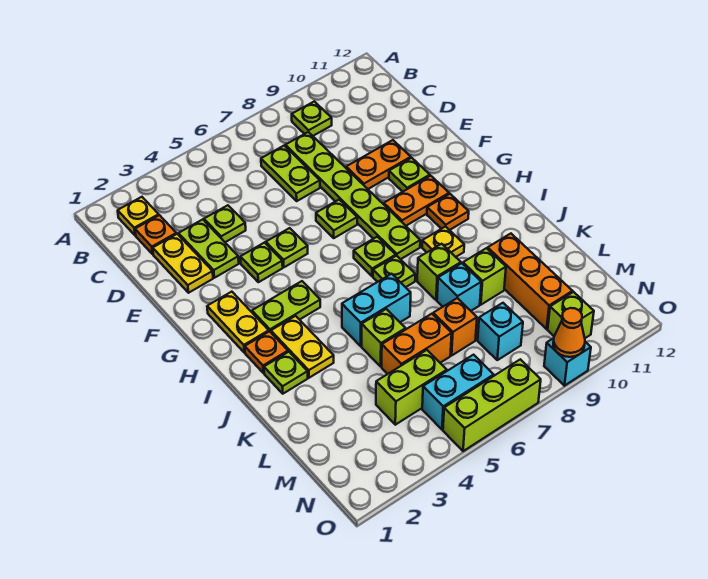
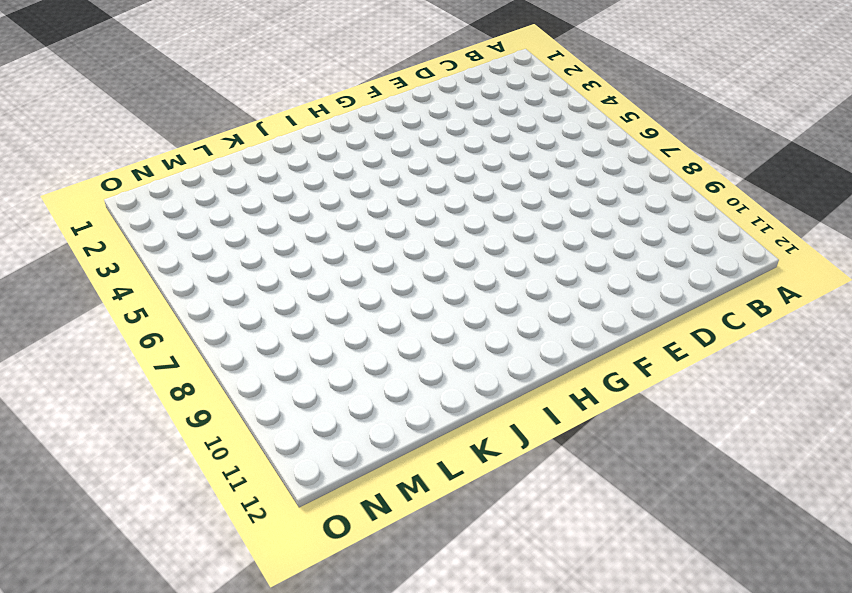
none -> yellow plate B2 level 1
none -> lime plate B9 level 1
none -> orange plate C2 level 1
none -> lime plate C7:D7 level 1

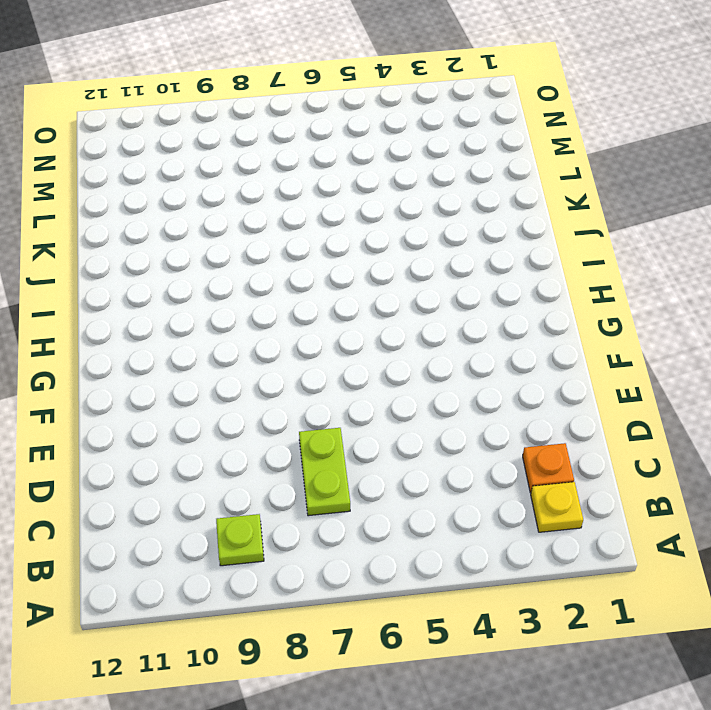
none -> lime plate C8:H8 level 1
none -> yellow plate D2:E2 level 1
none -> lime plate D3:E3 level 1
none -> lime plate D4 level 1

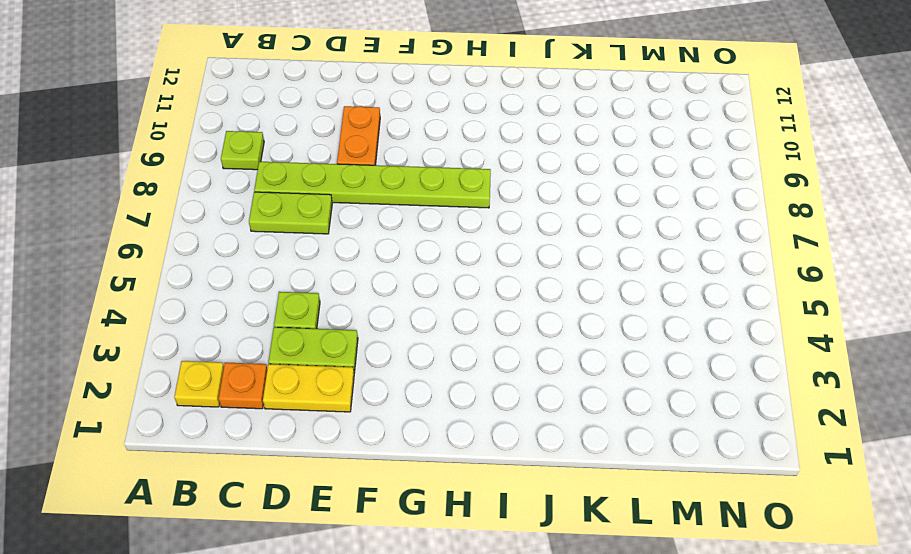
none -> lime plate F4 level 1
none -> lime plate F5 level 1
none -> lime plate F7 level 1
none -> lime plate F10 level 1

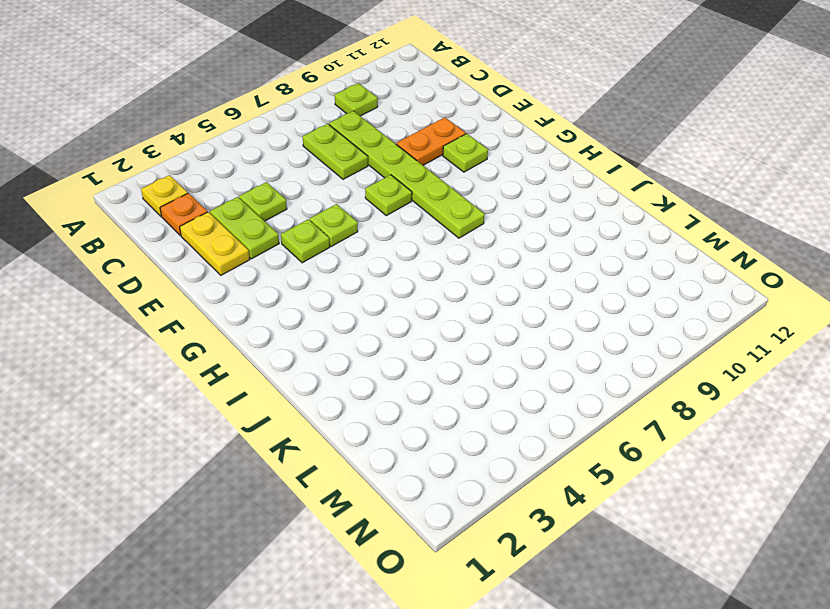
none -> yellow plate G2:H2 level 1
none -> orange plate G9:G10 level 1
none -> lime plate H3:H4 level 1
none -> lime plate H7 level 1

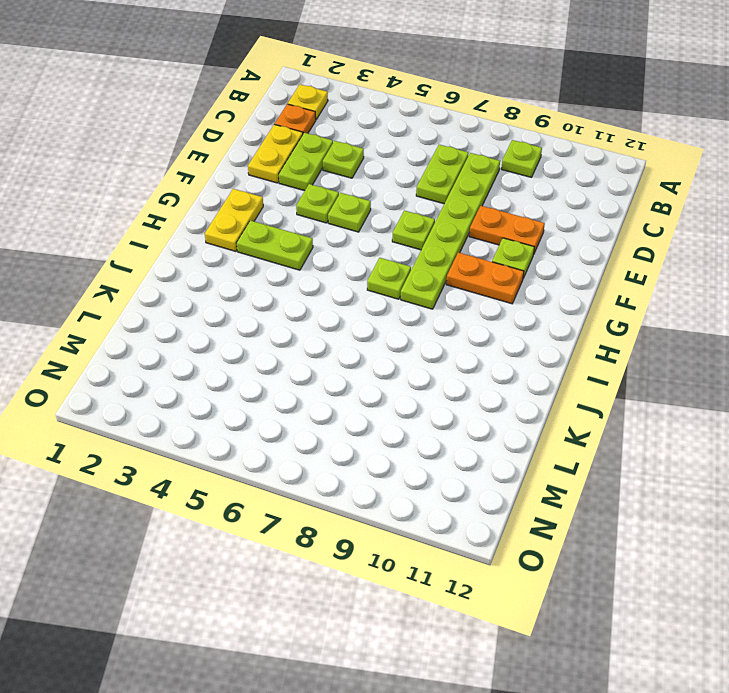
none -> orange plate H10 level 1
none -> orange plate I2 level 1
none -> yellow plate I3:J3 level 1
none -> lime plate I7 level 1

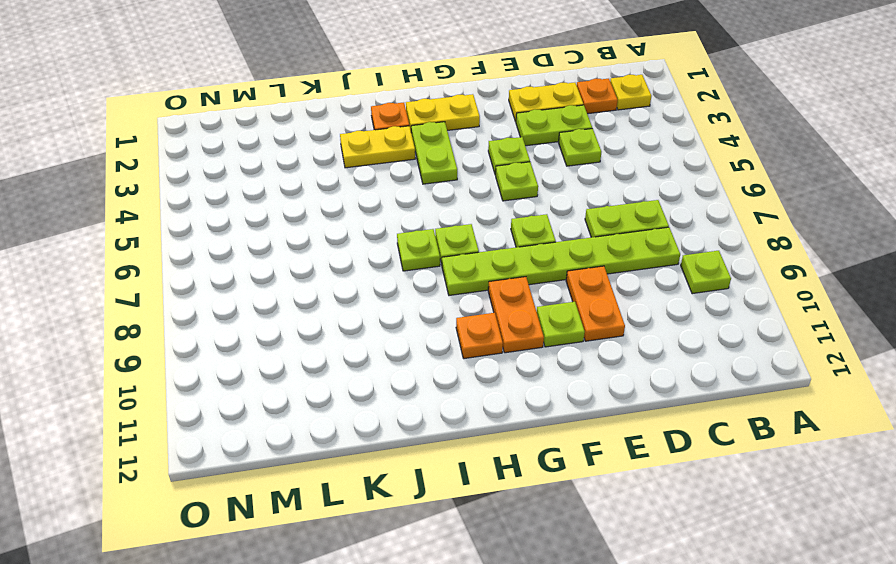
none -> yellow plate I9 level 1
none -> lime plate J2 level 1
none -> cyan brick J5:J6 level 1
none -> lime brick J8 level 1

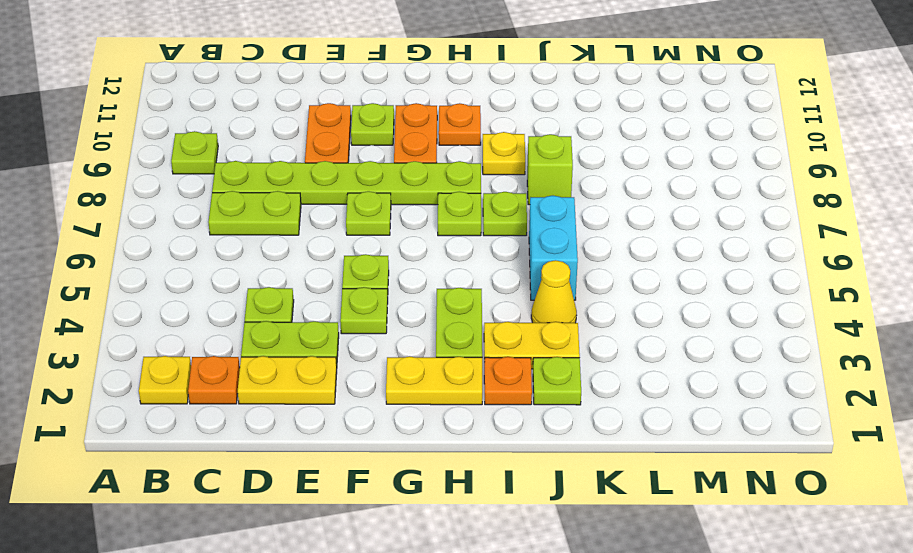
yellow cone J4 level 1 -> none
none -> lime brick K5 level 1
none -> cyan brick K8 level 1
none -> lime brick K9 level 1
none -> orange brick K10:M10 level 1

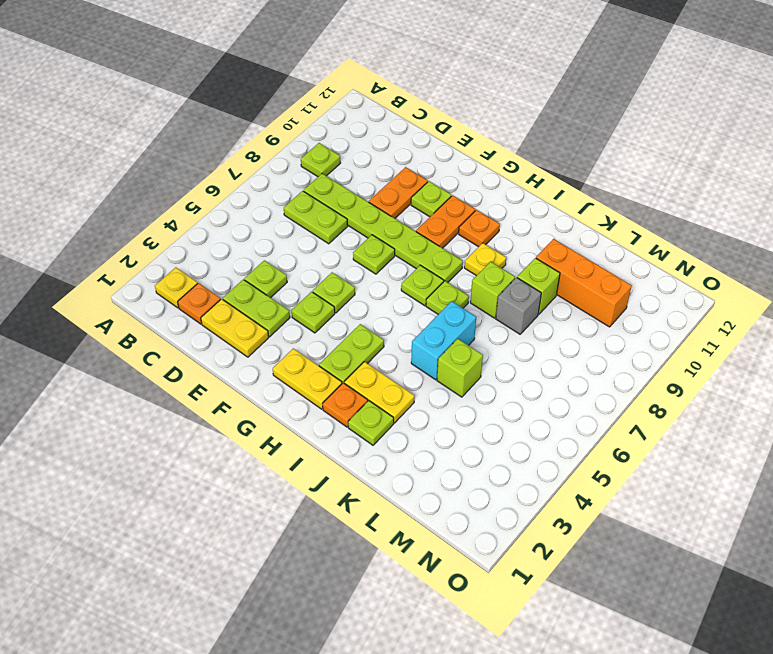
grey brick K8 level 1 -> cyan brick K8 level 1
none -> orange brick L5:L6 level 1
none -> orange brick L7 level 1
none -> lime brick M4:M5 level 1
none -> cyan brick M8 level 1

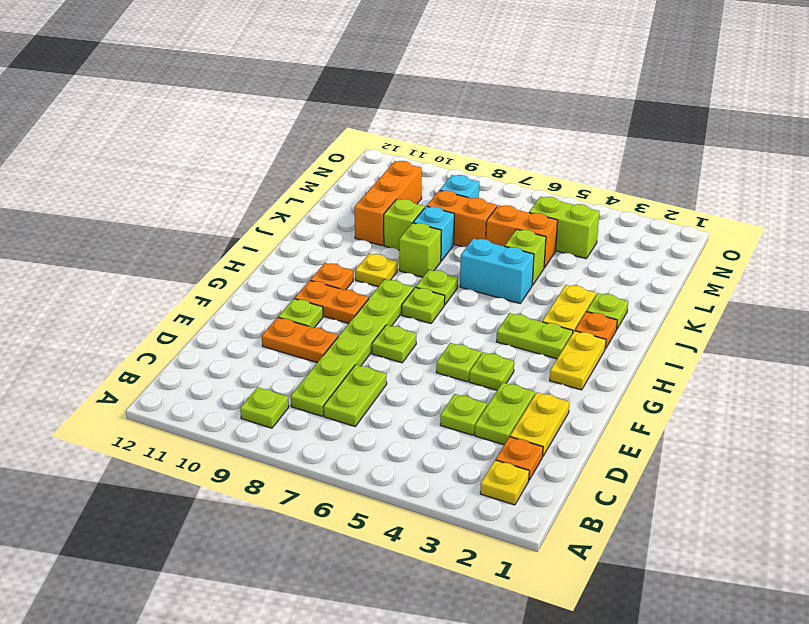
orange brick L7:L8 level 1 -> orange brick L7 level 1
none -> cyan brick N5:N6 level 1
none -> lime brick N10 level 1
none -> lime brick O5:O7 level 1
none -> cyan brick O9 level 1

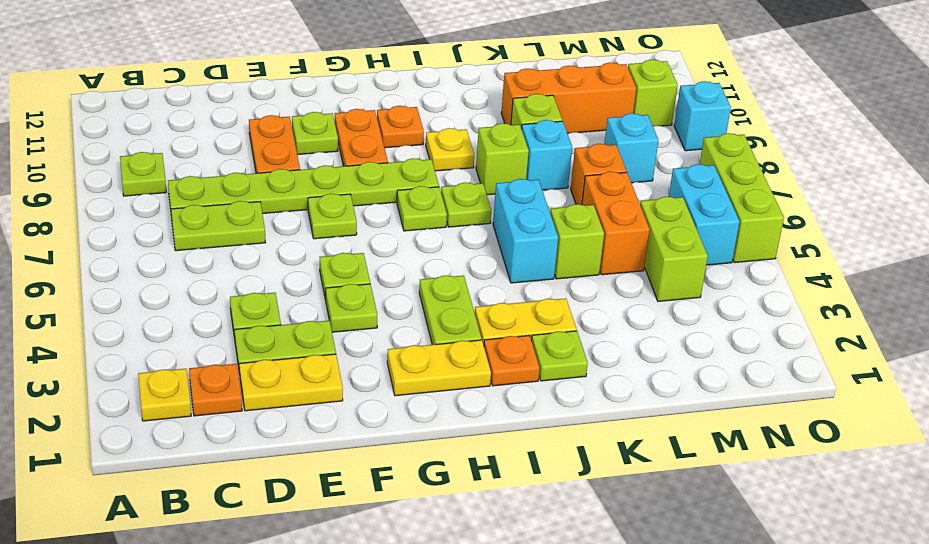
none -> orange cone O9 level 2

